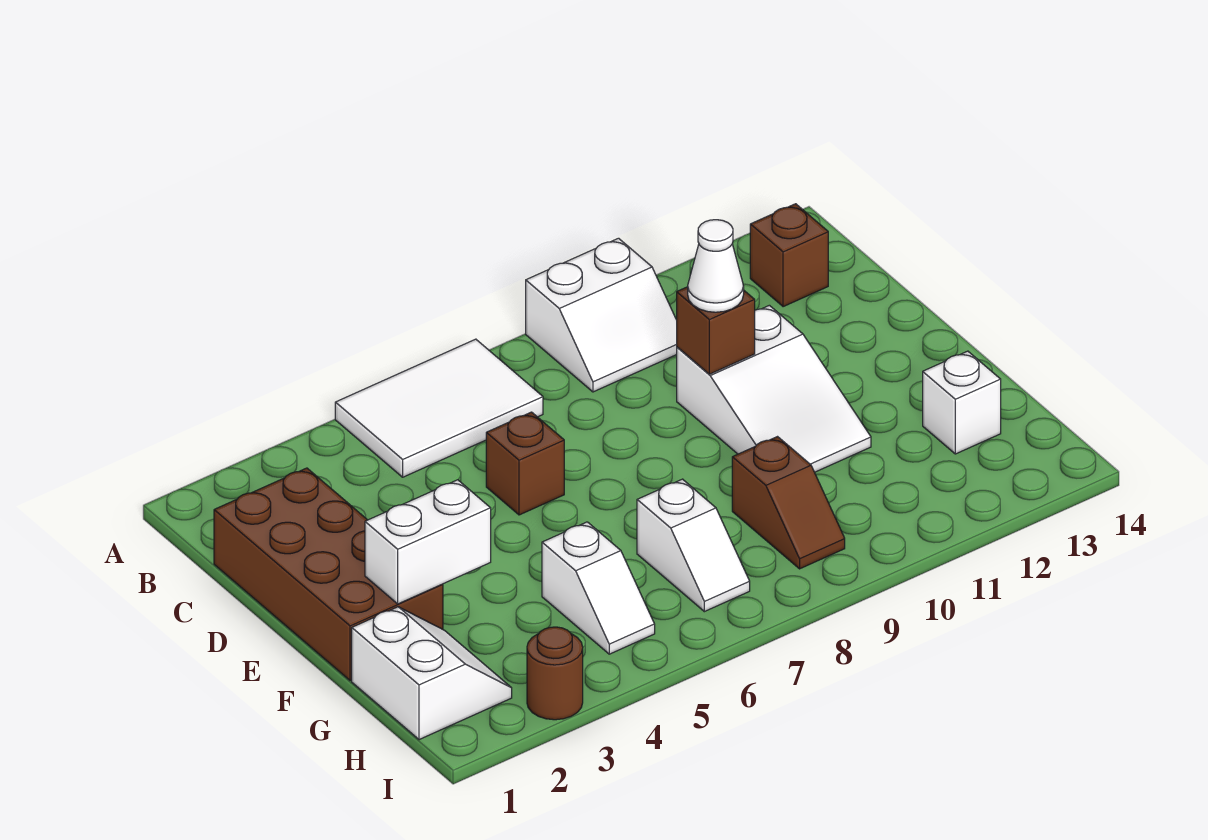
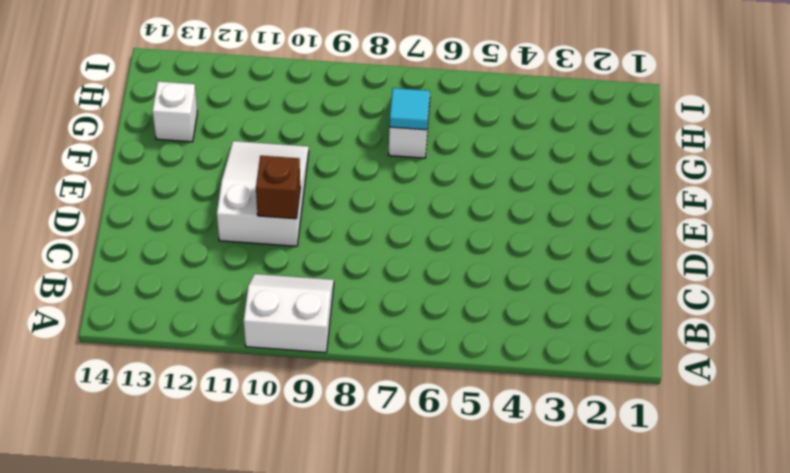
cyan tile G7 level 2 -> none
none -> white tile A5:B7 level 1
none -> brown brick B13 level 1
none -> brown brick C1:F2 level 1

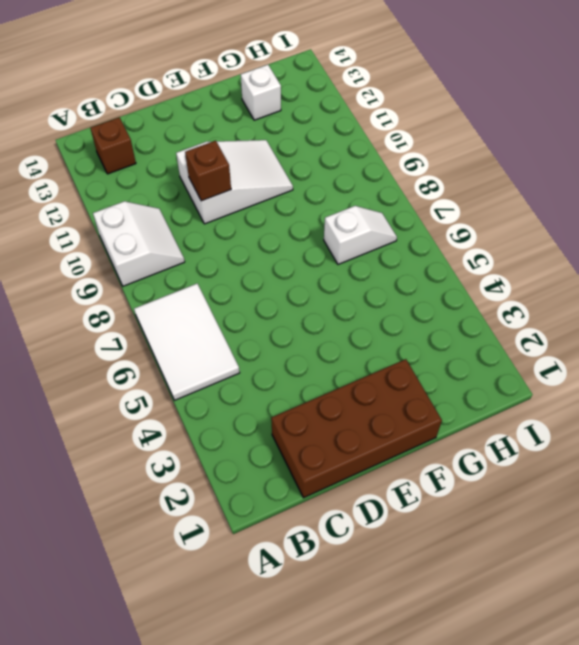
none -> brown brick D6 level 1
none -> white slope G1:H2 level 1 top 1
none -> white slope G5:H5 level 1 top G

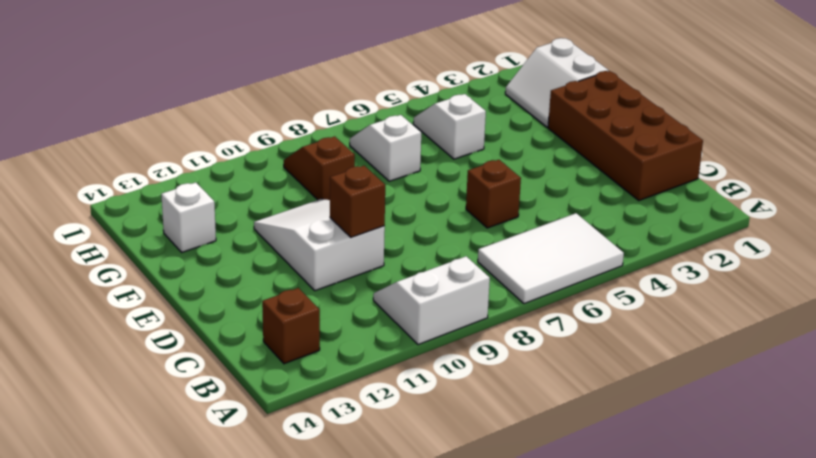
none -> brown round brick I3 level 1
none -> white brick F2:F3 level 2
none -> white cone D10 level 3

